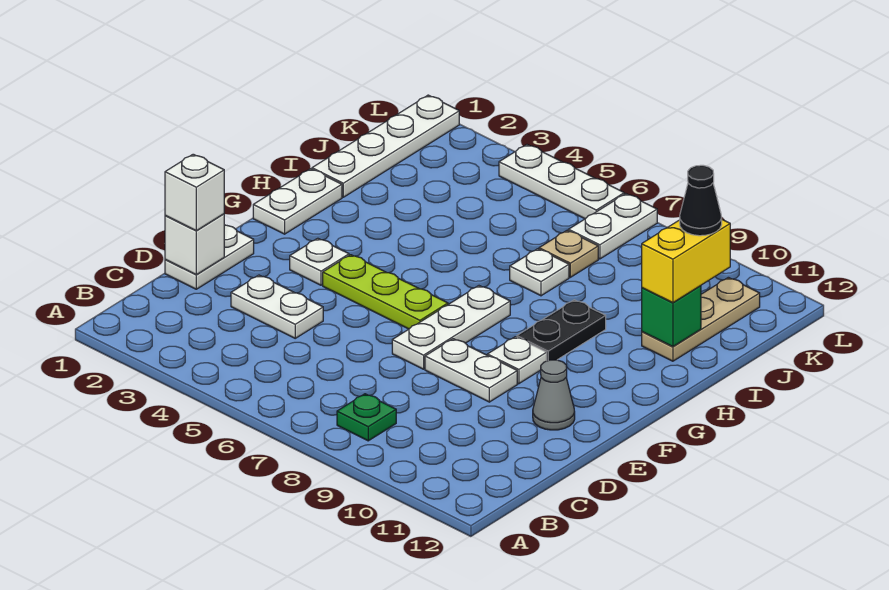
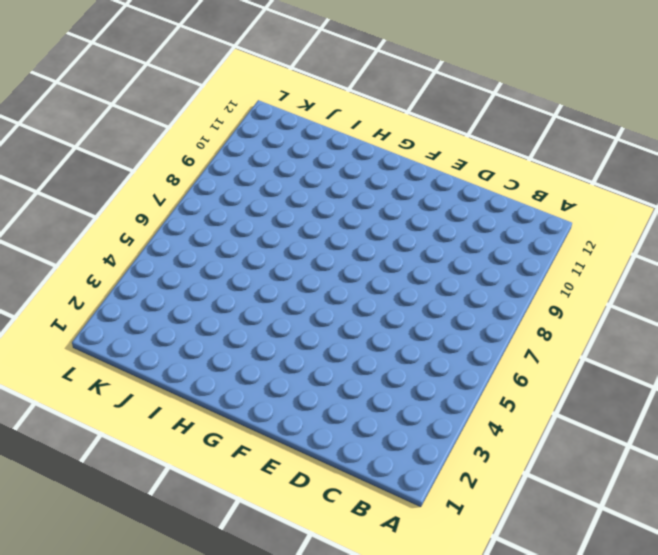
none -> green plate B8 level 1
none -> white plate D1:E1 level 1
none -> white plate D3:D4 level 1

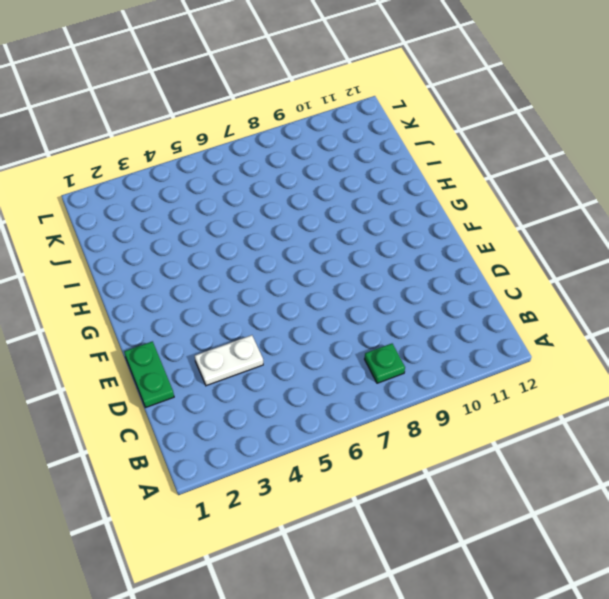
green plate D1:E1 level 1 -> white plate D1:E1 level 1
none -> white plate E7:G7 level 1
none -> white plate E8:E9 level 1
none -> grey cone E11 level 1

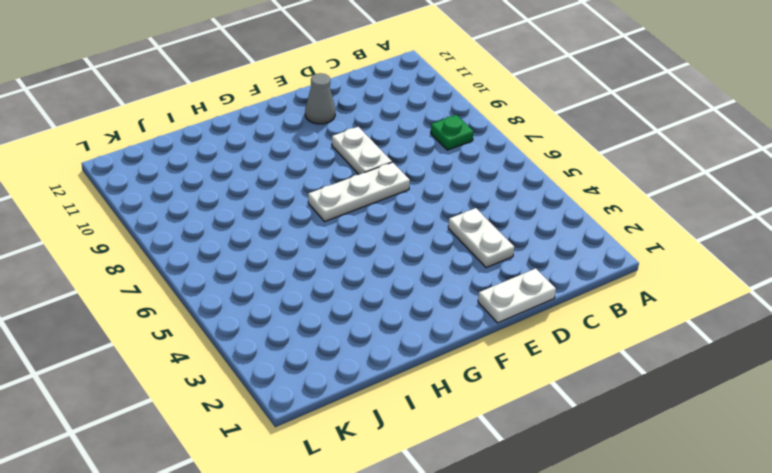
none -> white plate F3 level 1
none -> lime plate F4:F6 level 1
none -> white plate F9 level 1

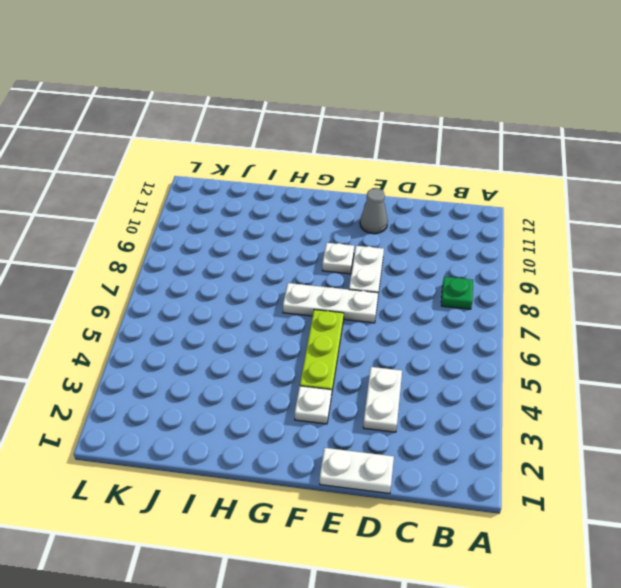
none -> white plate G1:H1 level 1
none -> black plate G9:H9 level 1
none -> white plate I1:L1 level 1

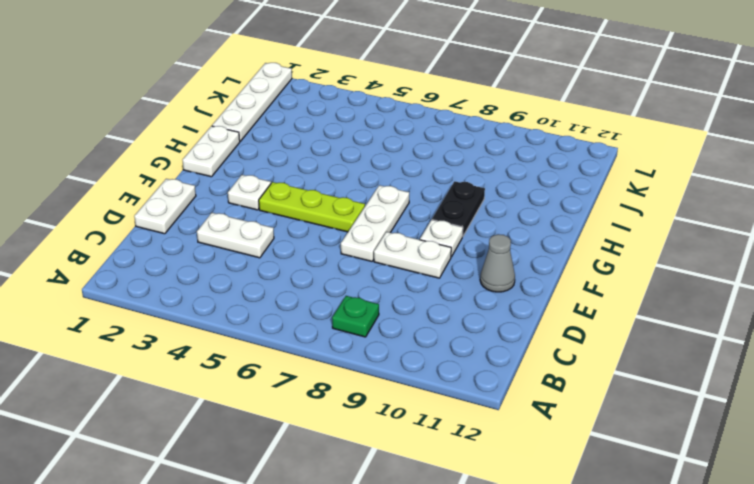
none -> white plate I7 level 1
none -> tan plate I11:K11 level 1
none -> tan plate J7 level 1

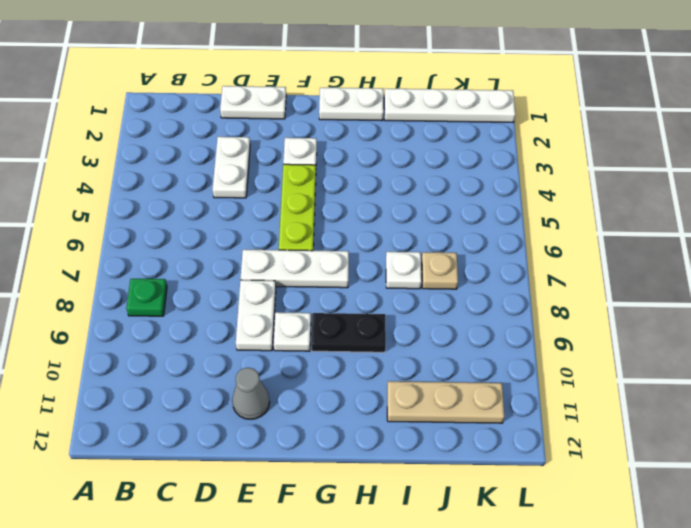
none -> white plate K7:L7 level 1
none -> white plate L4:L6 level 1
none -> white brick D1 level 2

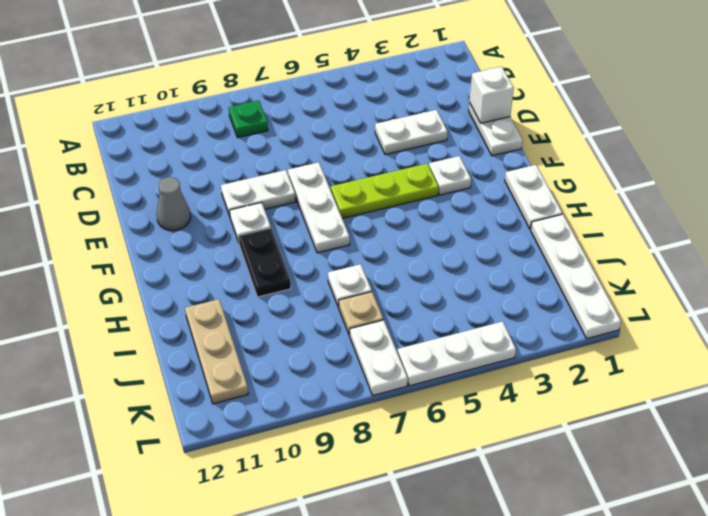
none -> green brick I11 level 2
none -> white brick D1 level 3
none -> yellow brick I11:J11 level 3

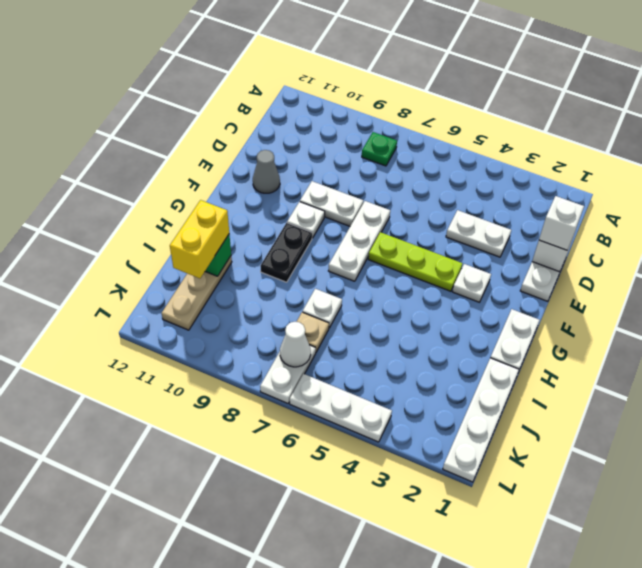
white cone K7 level 2 -> none
none -> black cone J11 level 4

